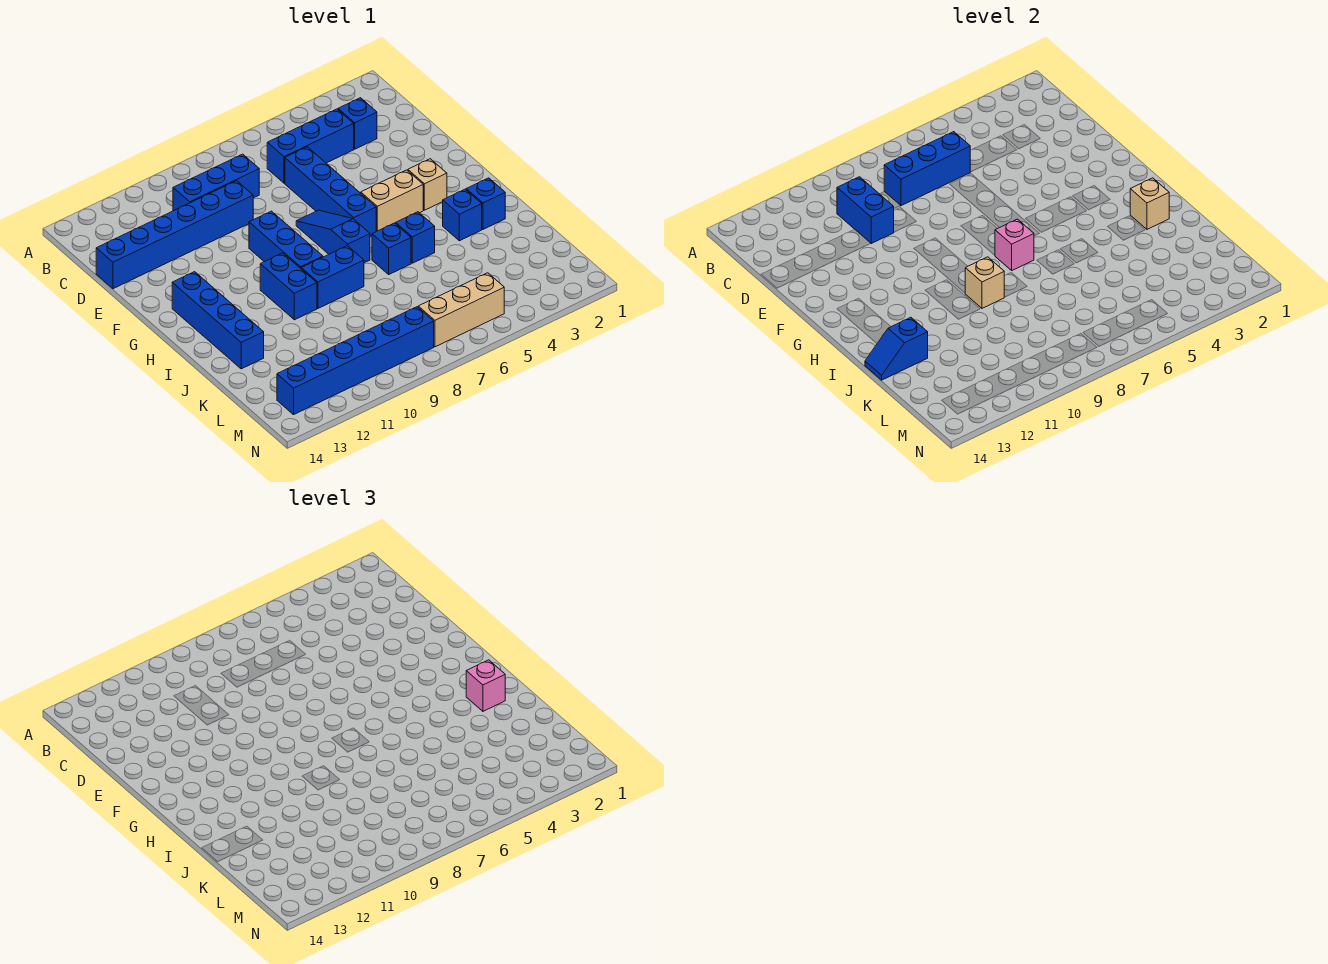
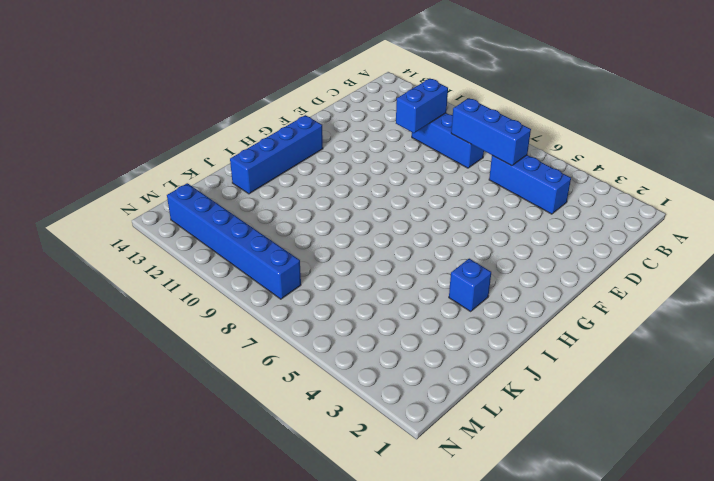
none -> blue brick C3 level 1
none -> blue brick D6:G6 level 1
none -> blue brick D9:D14 level 1

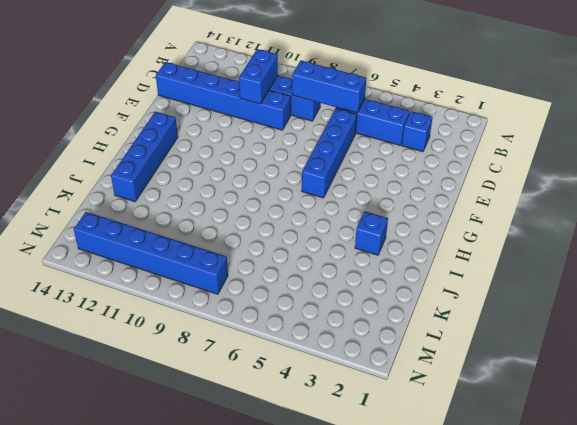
none -> blue slope F7:H7 level 1 top H
none -> blue brick F9:H9 level 1
none -> tan brick G3 level 1

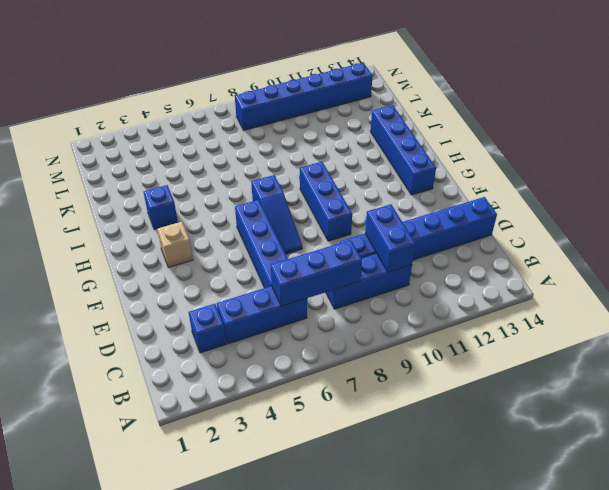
none -> tan brick G4:G5 level 1
none -> blue brick H10:I10 level 1
none -> blue brick I2 level 1

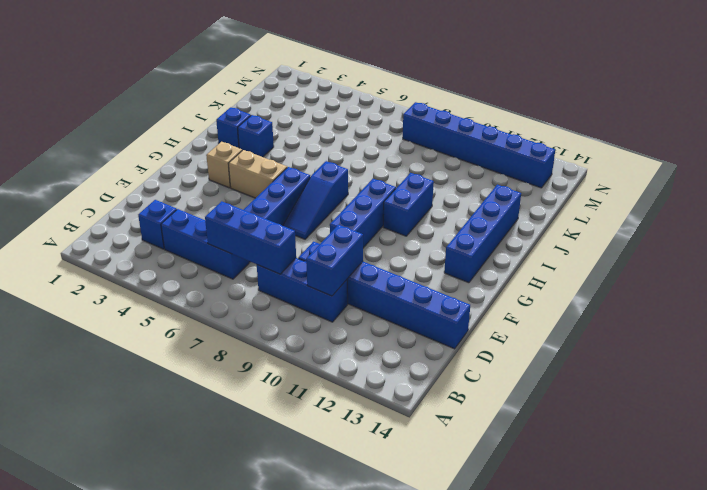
none -> blue brick I5 level 1
none -> blue brick I6 level 1
none -> blue brick I8:I9 level 1

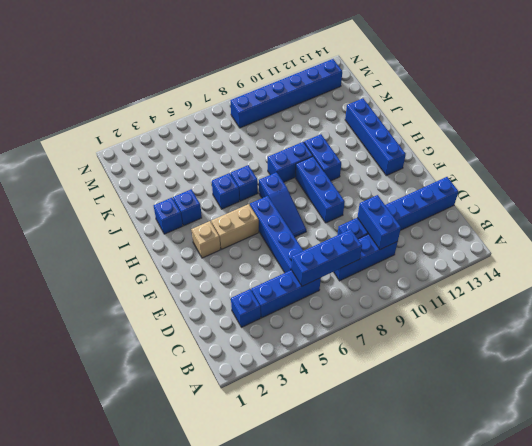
none -> tan brick M5:M7 level 1
none -> pink brick H7 level 2
none -> tan brick I2 level 2

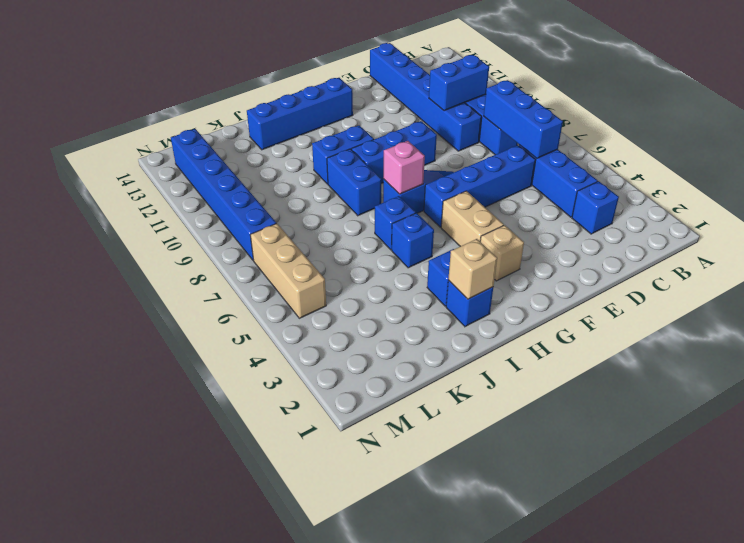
none -> tan brick I9 level 2
none -> blue slope J13:J14 level 2 top 13
none -> pink brick I2 level 3

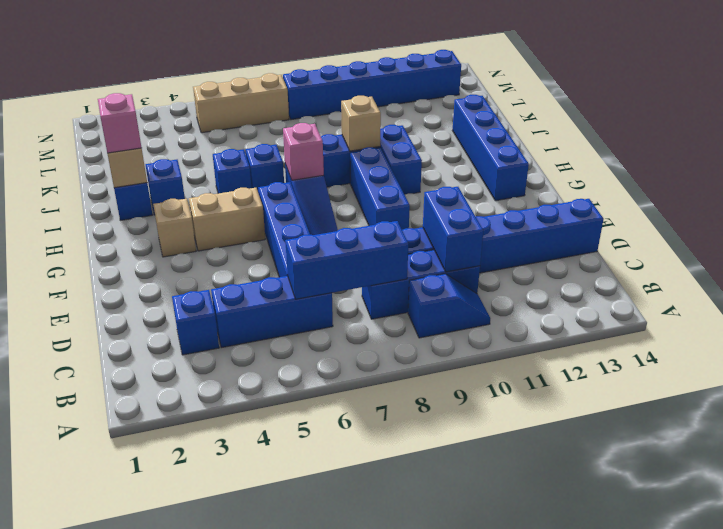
blue slope B9:B10 level 1 top 9 -> blue slope J13:J14 level 2 top 13

